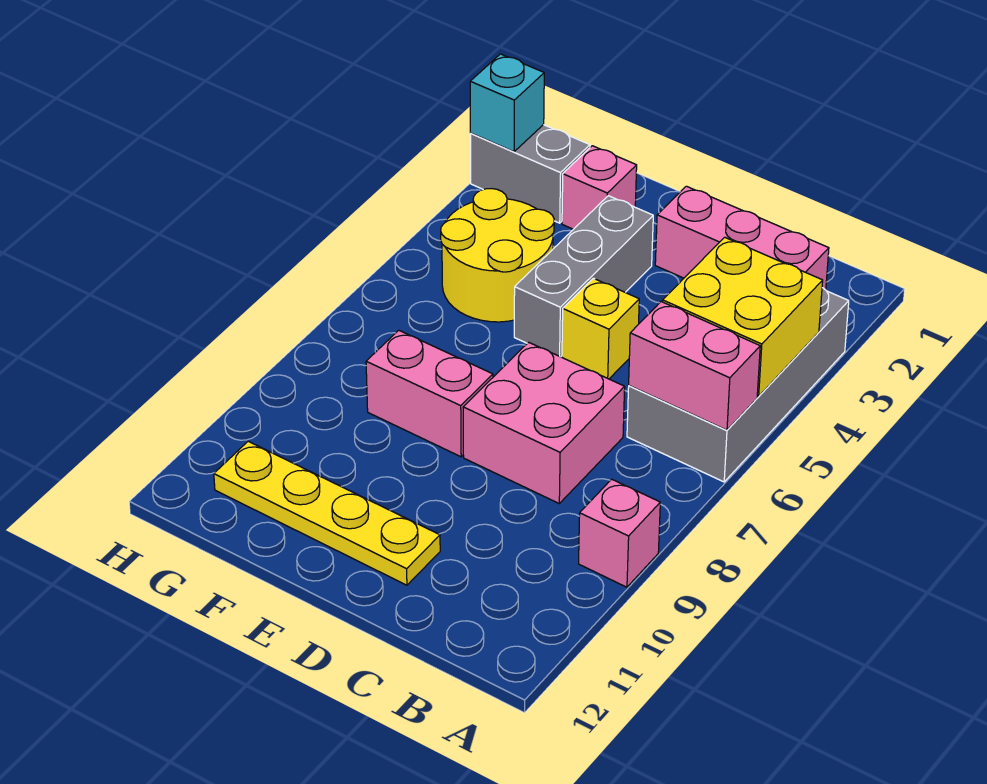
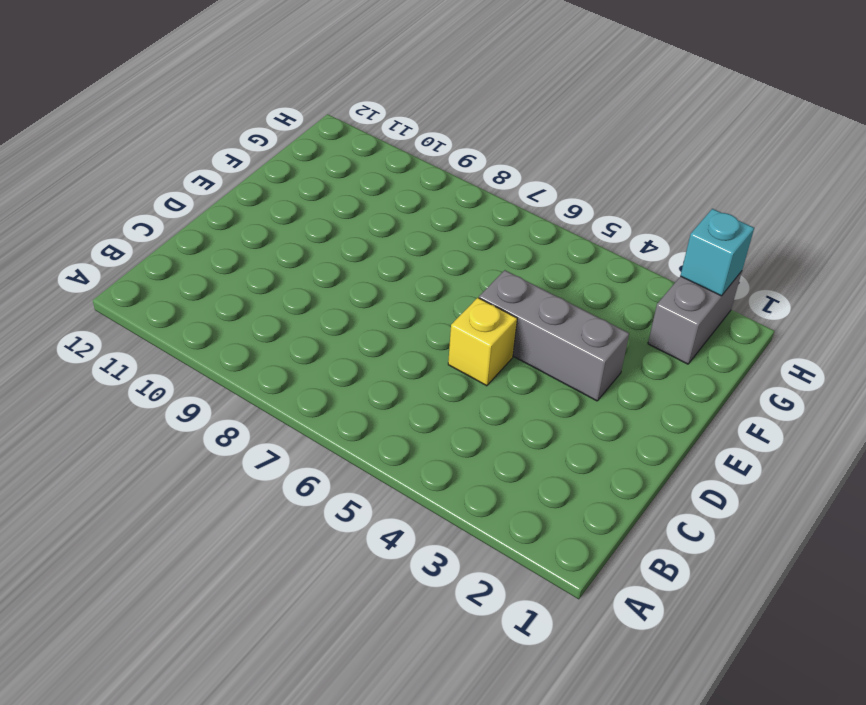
none -> grey brick A3:B6 level 1
none -> pink brick A9 level 1
none -> pink brick B2:D2 level 1

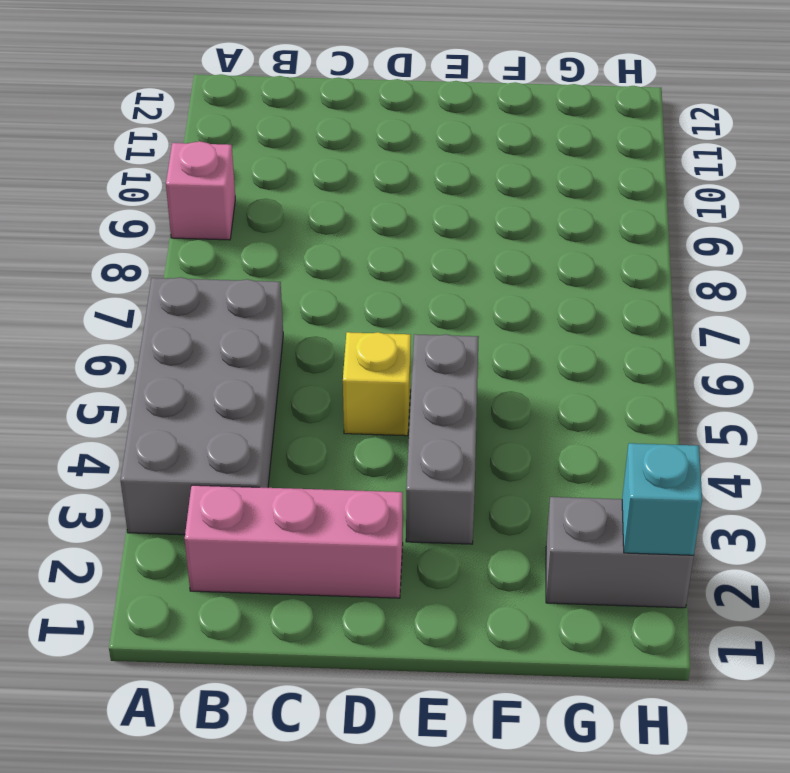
none -> pink brick C7:D8 level 1
none -> yellow plate D11:G11 level 1
none -> pink brick E8:F8 level 1

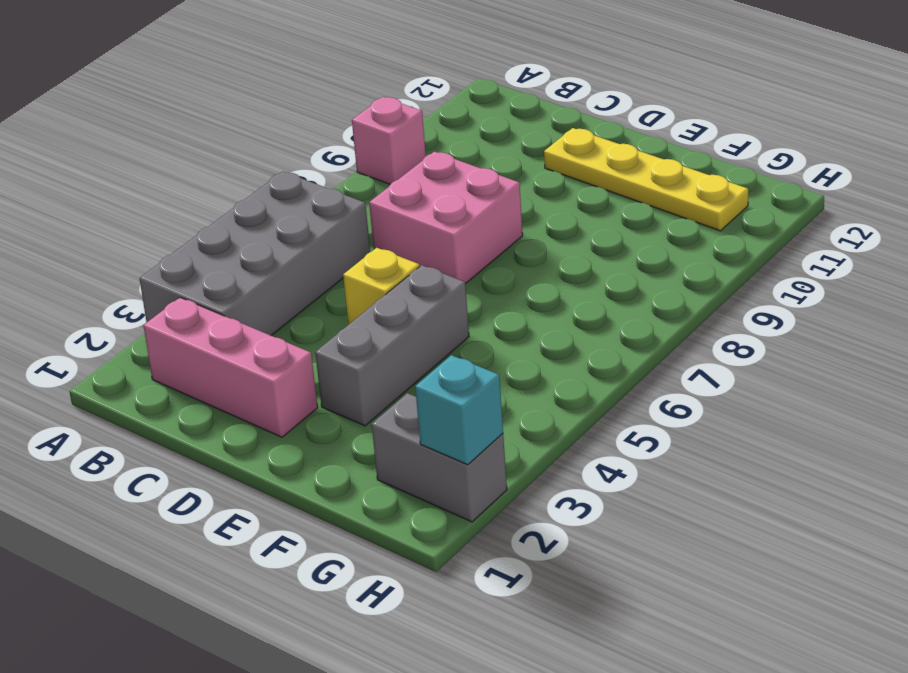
none -> pink brick E8:F8 level 1
none -> pink brick F2 level 1
none -> yellow round brick F4:G5 level 1

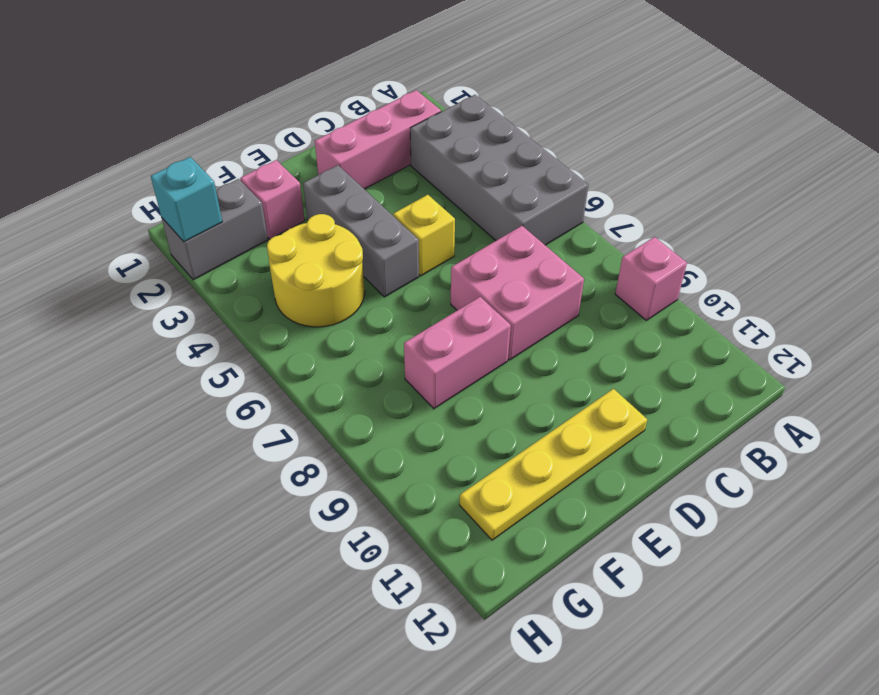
none -> yellow brick A4:B5 level 2
none -> pink brick A6:B6 level 2

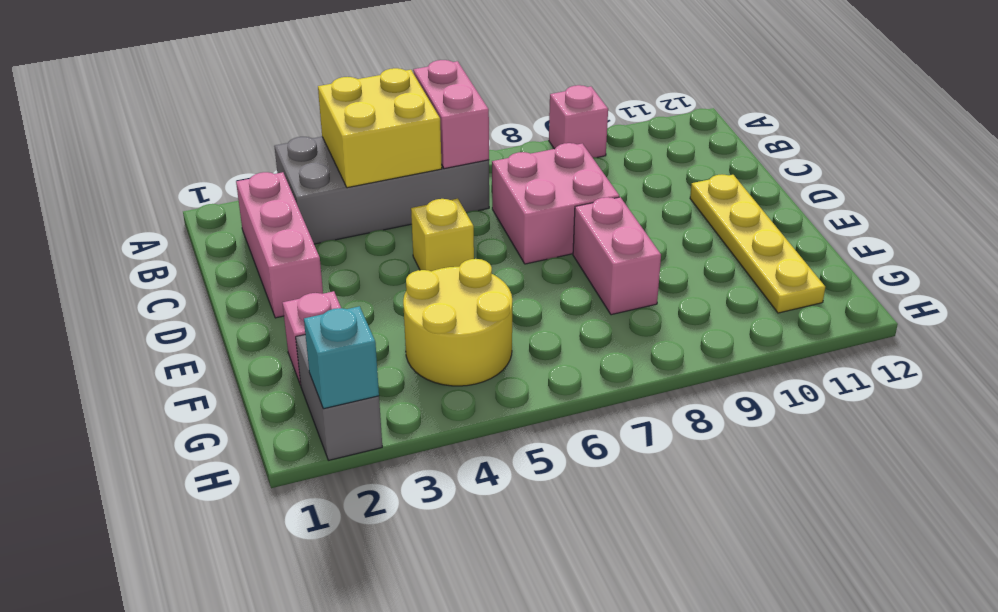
none -> grey brick E3:E5 level 1

